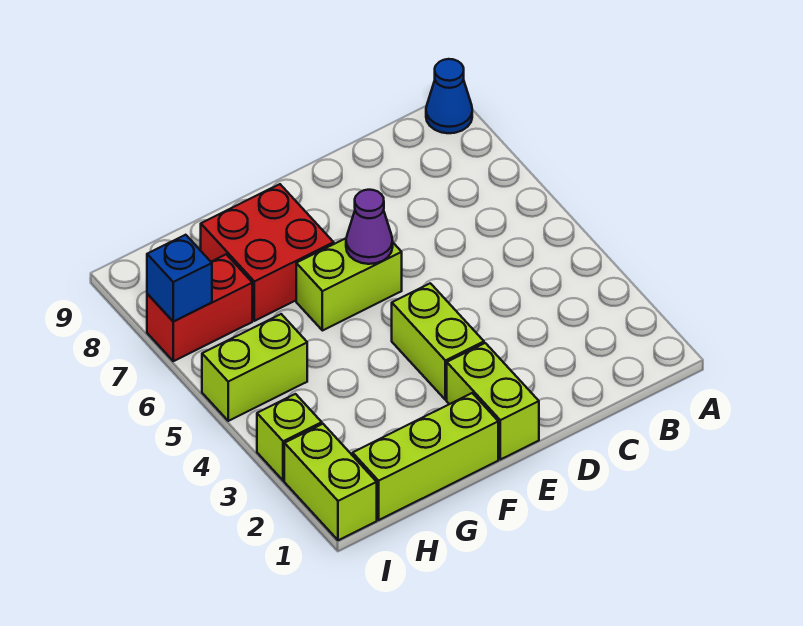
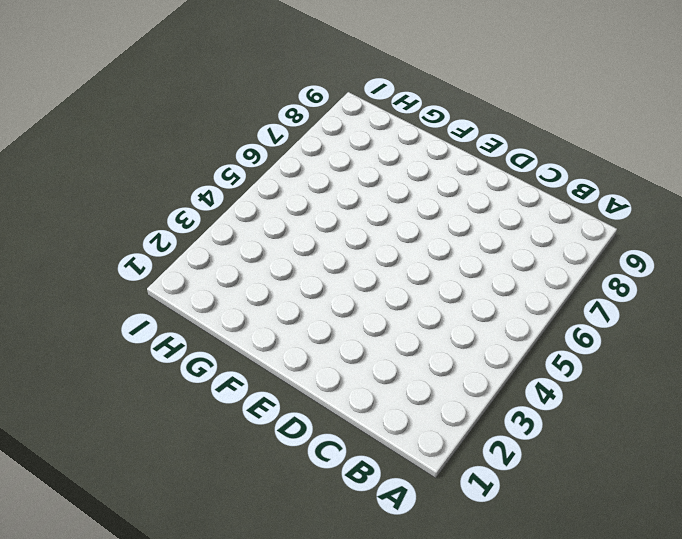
none -> blue cone A9 level 1
none -> lime brick E1:E2 level 1
none -> lime brick E3:E4 level 1

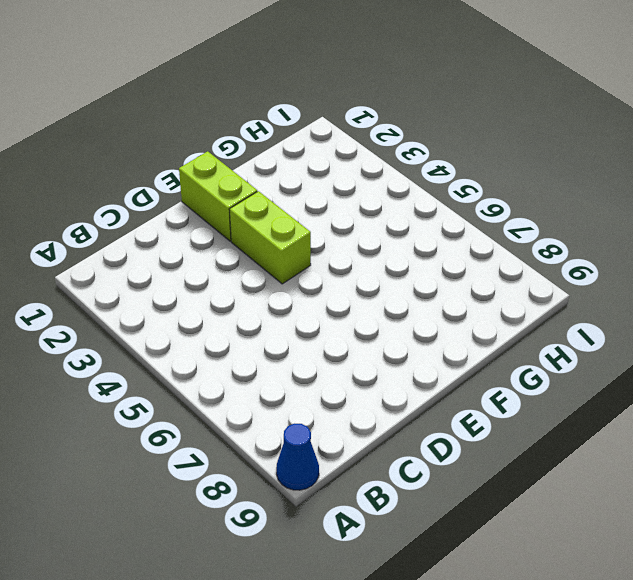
none -> lime brick E6:F6 level 1
none -> lime brick F1:H1 level 1
none -> red brick F7:G8 level 1

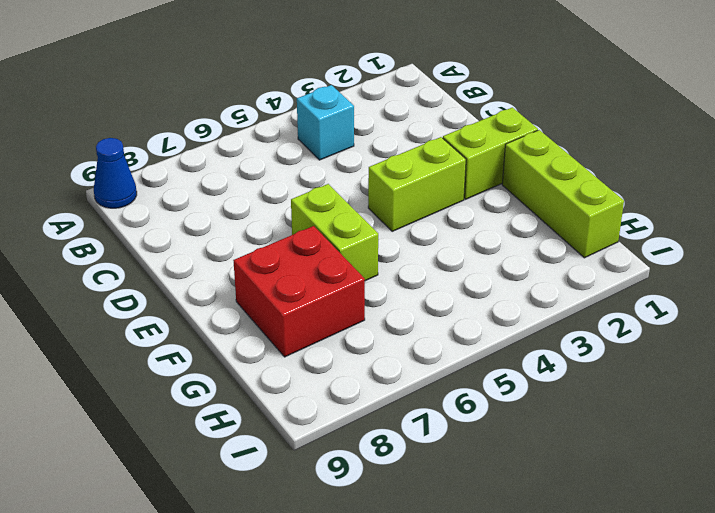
cyan brick B4 level 1 -> none
none -> lime brick H5:I5 level 1
none -> red brick H7:I7 level 1
none -> lime brick I1:I2 level 1

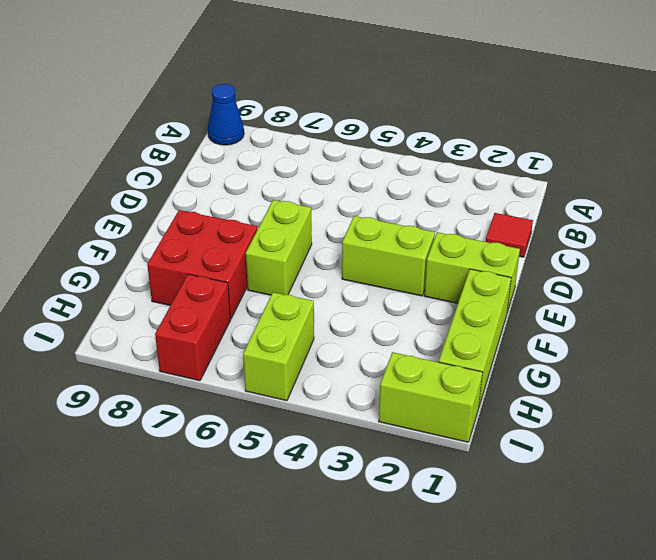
red tile C1 level 1 -> none
none -> lime brick I3 level 1
none -> purple cone E6 level 2
none -> blue brick I7 level 2

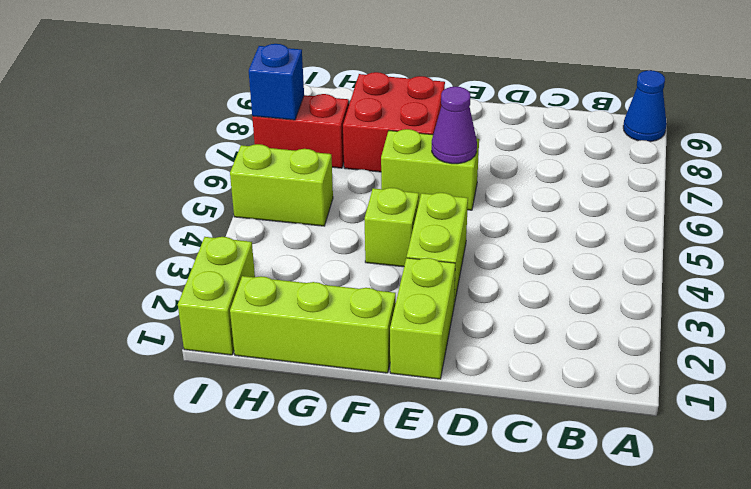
lime brick F4 level 1 -> lime brick I3 level 1

